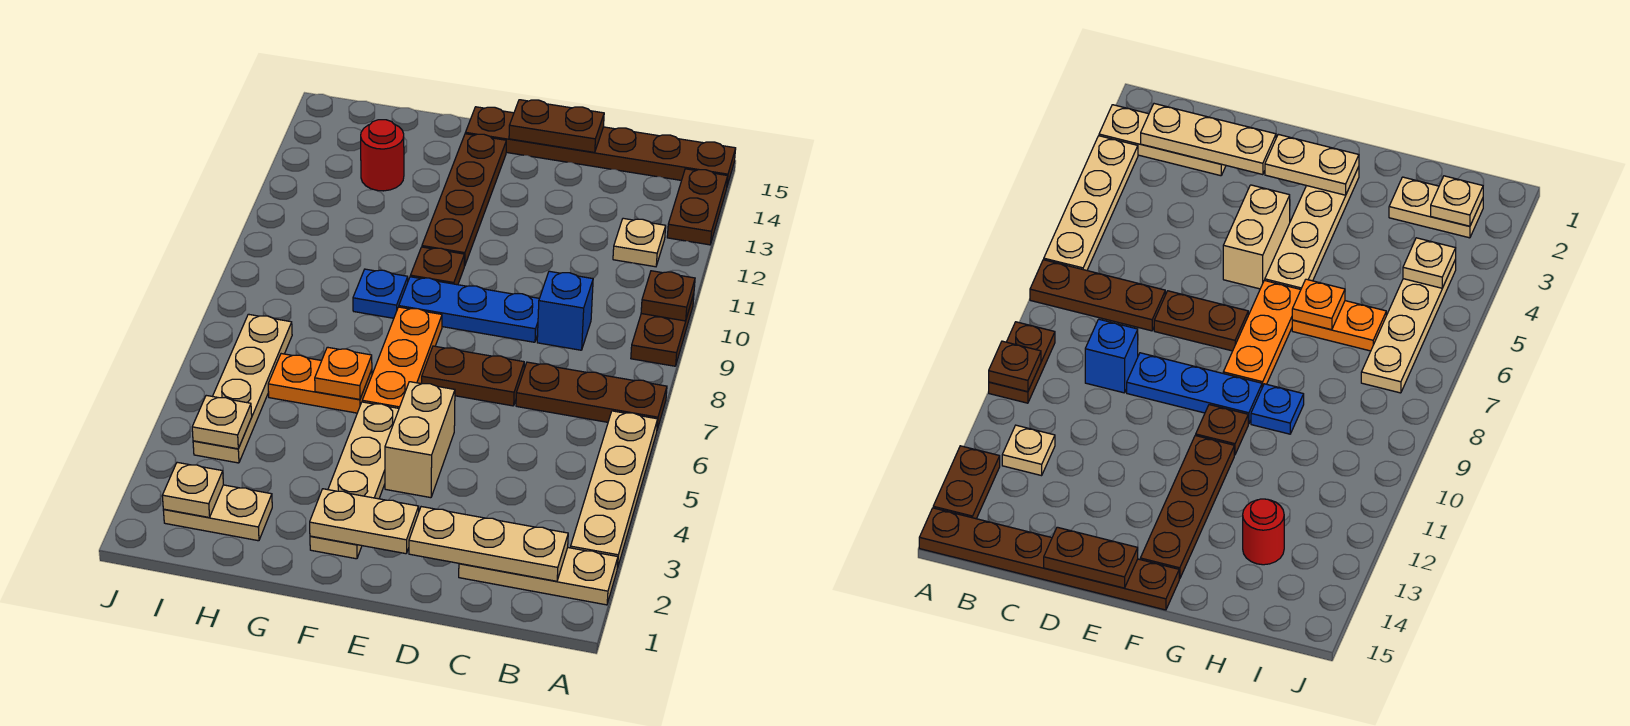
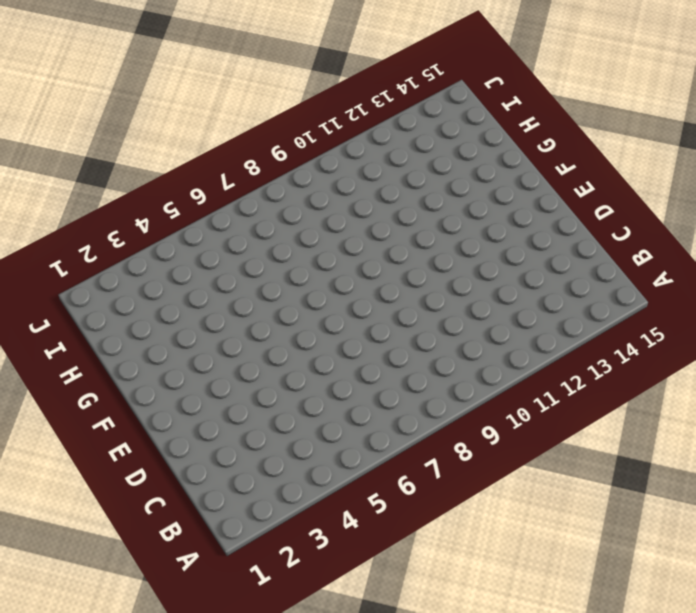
none -> tan plate A2:C2 level 1
none -> tan plate A3:A6 level 1
none -> brown plate A7:C7 level 1

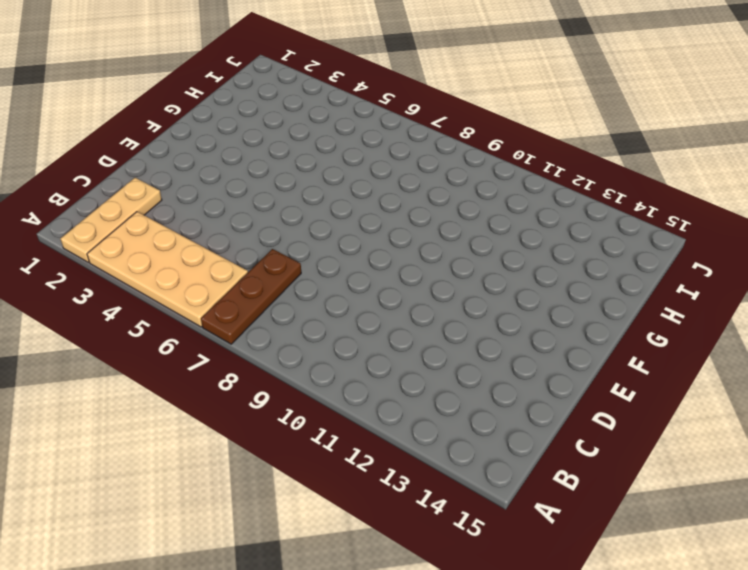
tan plate A3:B6 level 1 -> tan plate A3:A6 level 1
none -> brown plate A9:A10 level 1
none -> brown plate A13:A14 level 1
none -> brown plate A15:F15 level 1

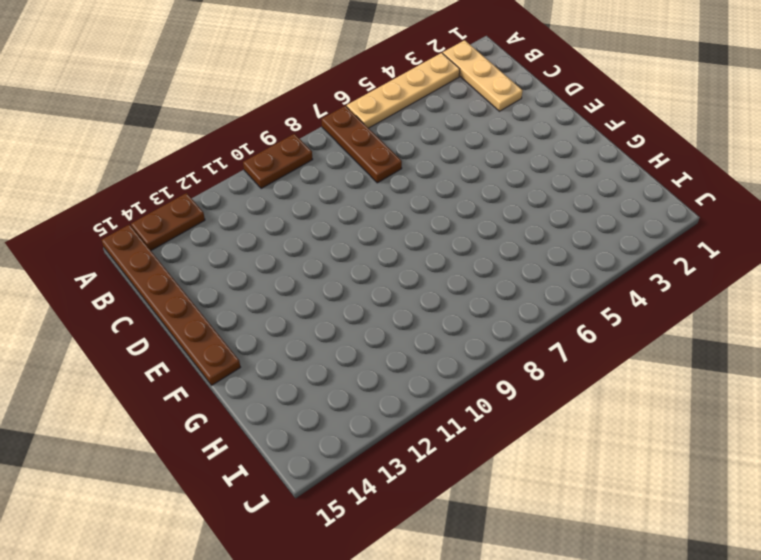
none -> tan plate B12 level 1
none -> blue brick C9 level 1
none -> brown plate D7:E7 level 1

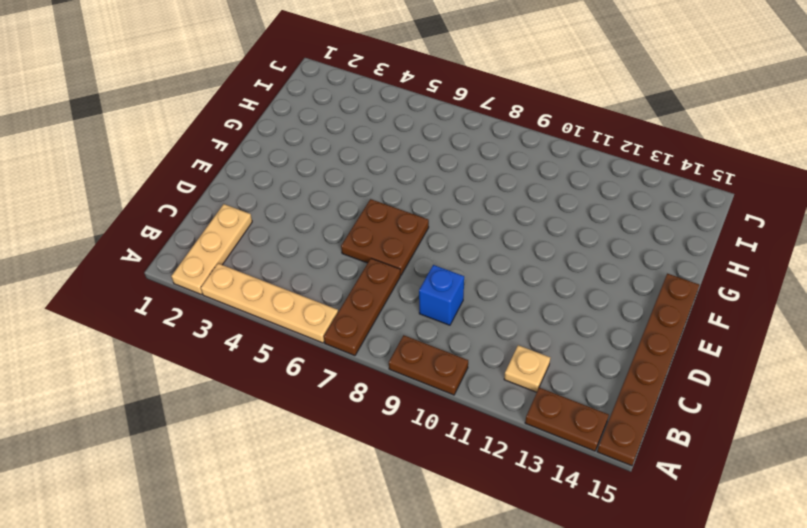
brown plate D6:E7 level 1 -> brown plate D7:E7 level 1
none -> blue plate D9:F9 level 1
none -> tan brick E4:E5 level 1
none -> tan plate F2:F5 level 1

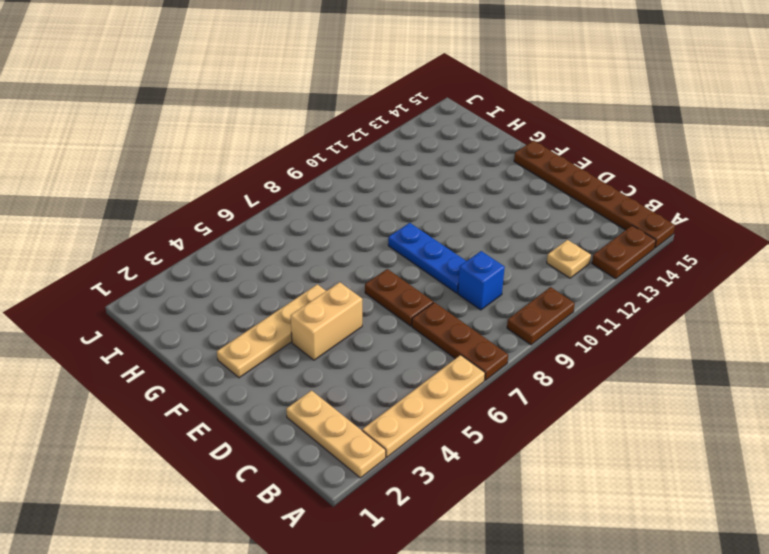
none -> orange plate F6:F8 level 1
none -> brown plate F10 level 1
none -> brown plate F11:F14 level 1

